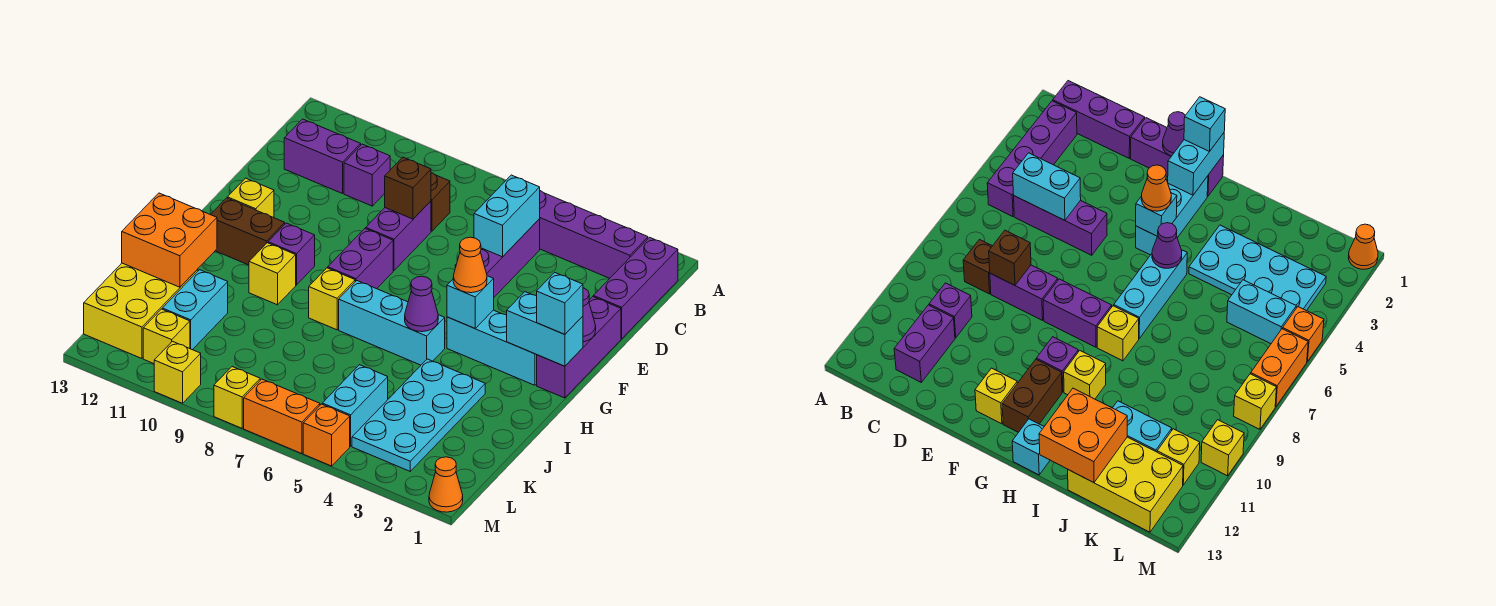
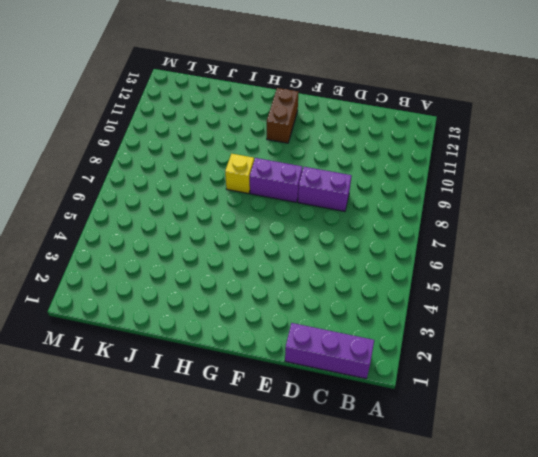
none -> purple brick B2:B5 level 1
none -> purple brick C5:E5 level 1
none -> brown brick C8 level 1
none -> purple brick C10 level 1

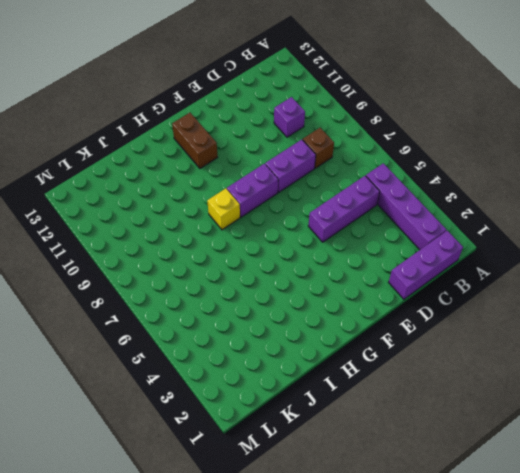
none -> purple brick C11:C12 level 1
none -> purple brick E1:G1 level 1
none -> yellow brick F12 level 1
none -> cyan brick G2:G4 level 1

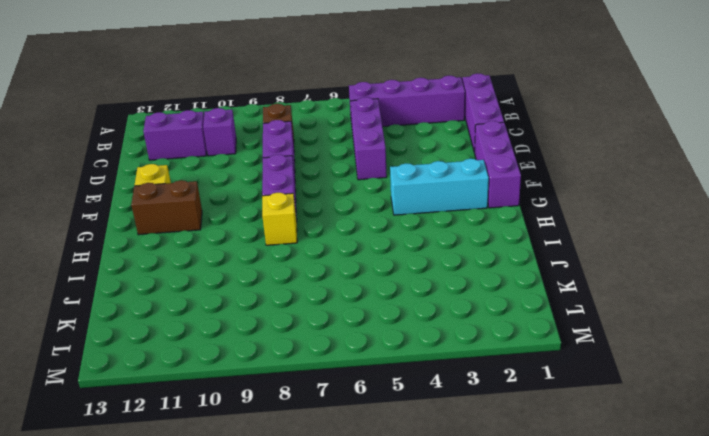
none -> purple brick G10 level 1
none -> cyan brick H5:H7 level 1
none -> yellow brick H10 level 1
none -> cyan brick H13 level 1

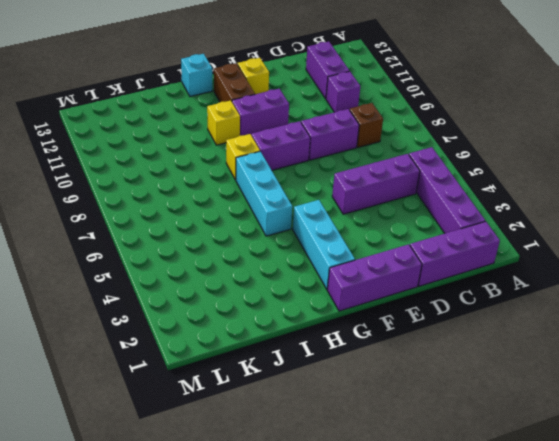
purple brick F10:G10 level 1 -> purple brick G10 level 1
none -> cyan plate I3:L4 level 1
none -> cyan brick J11:K11 level 1
none -> yellow brick J12:L13 level 1
none -> cyan brick K5:L5 level 1

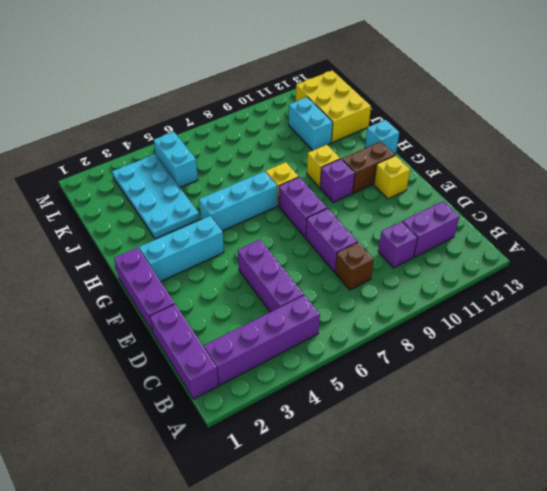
none -> yellow brick L11 level 1
none -> orange cone M1 level 1
none -> orange brick M5 level 1
none -> orange brick M6:M7 level 1

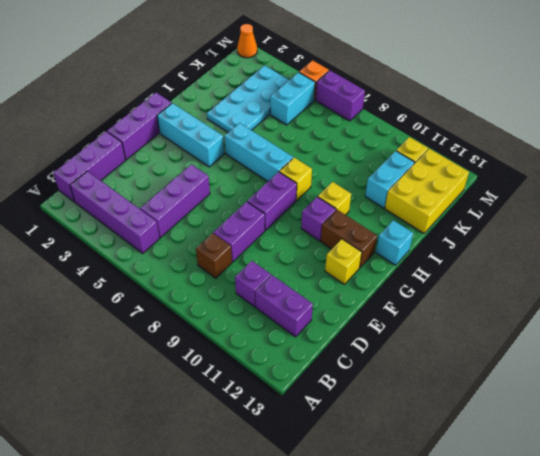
purple brick M6:M7 level 1 -> orange brick M6:M7 level 1
none -> yellow brick M8 level 1
none -> yellow brick M10 level 1
none -> cyan brick C5:D5 level 2
none -> brown brick D8 level 2

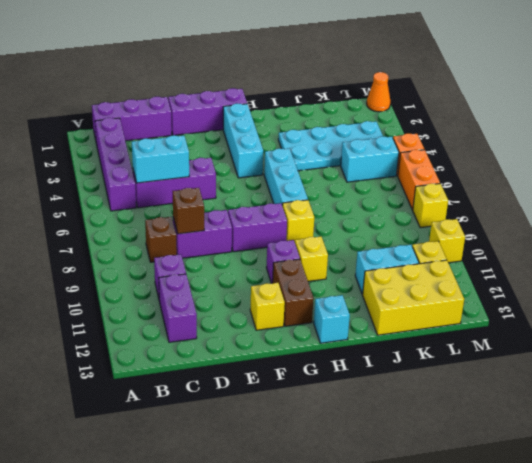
none -> purple cone F1 level 2
none -> cyan brick G1:G2 level 2
none -> cyan brick G4 level 2
none -> purple cone H5 level 2

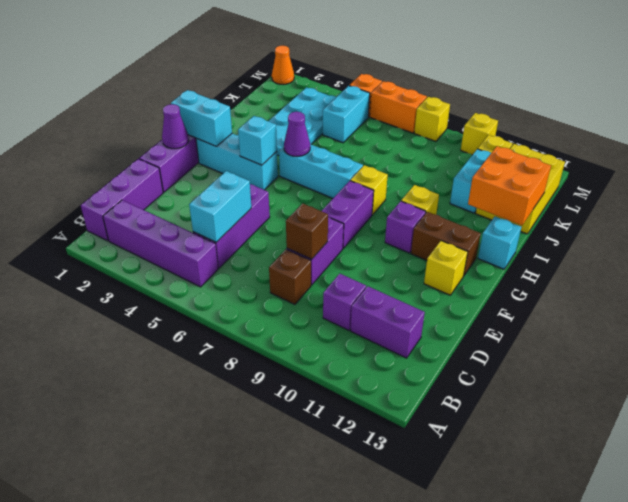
none -> cyan brick G1 level 3
none -> orange cone G4 level 3

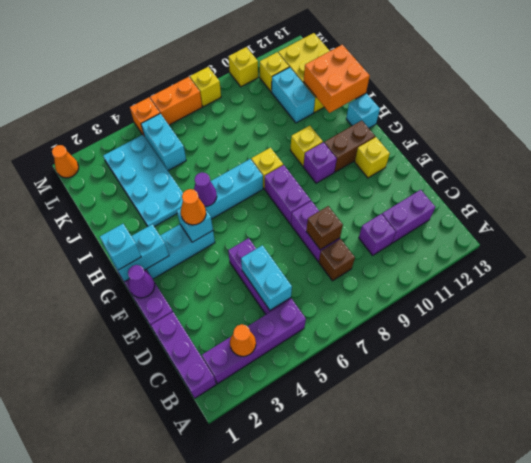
orange cone B3 level 2 -> none

